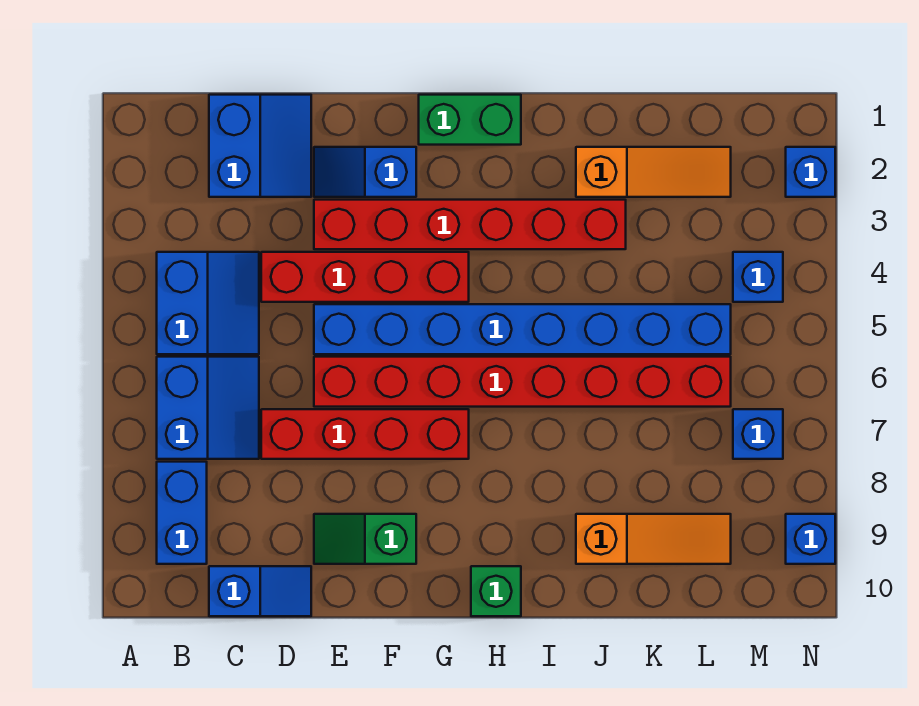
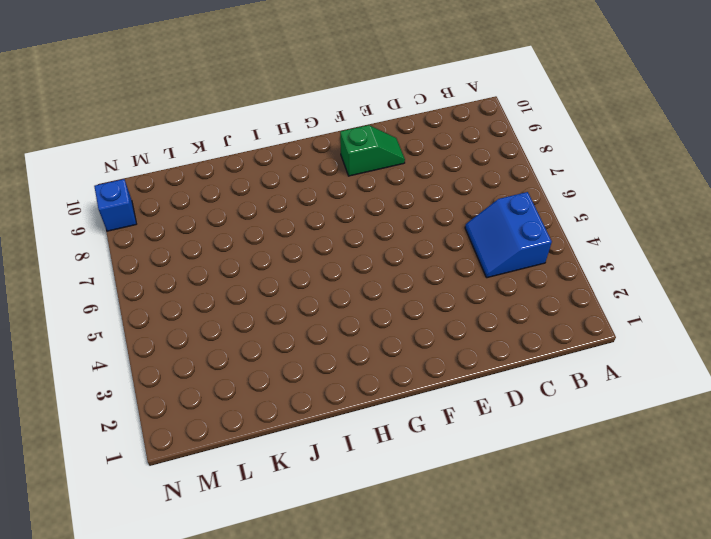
none -> blue slope B6:C7 level 1 top B
none -> blue brick B8:B9 level 1
none -> blue slope C1:D2 level 1 top C

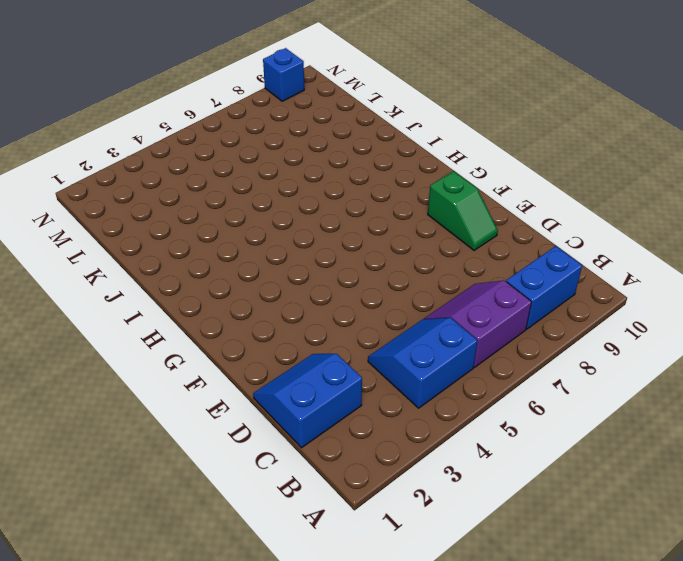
purple slope B6:C7 level 1 top B -> blue slope B6:C7 level 1 top B
none -> blue slope C10:D10 level 1 top C
none -> red brick D4:G4 level 1
none -> red brick D7:G7 level 1

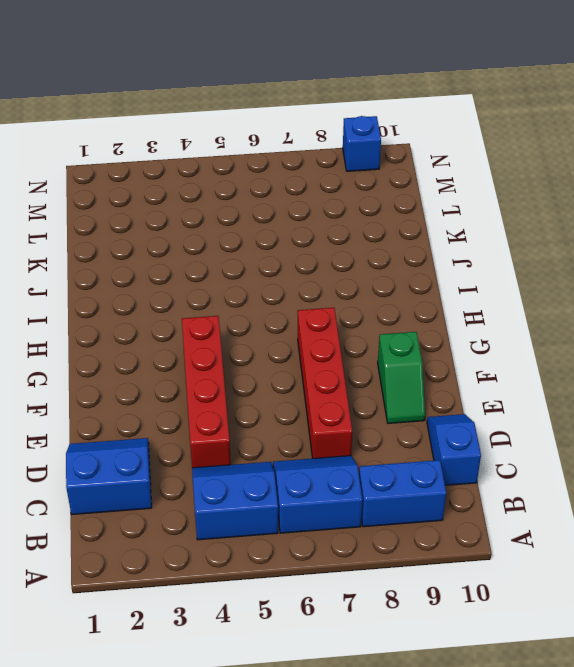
none -> blue slope E2:F2 level 1 top F
none -> red brick E3:J3 level 1
none -> blue brick E5:L5 level 1

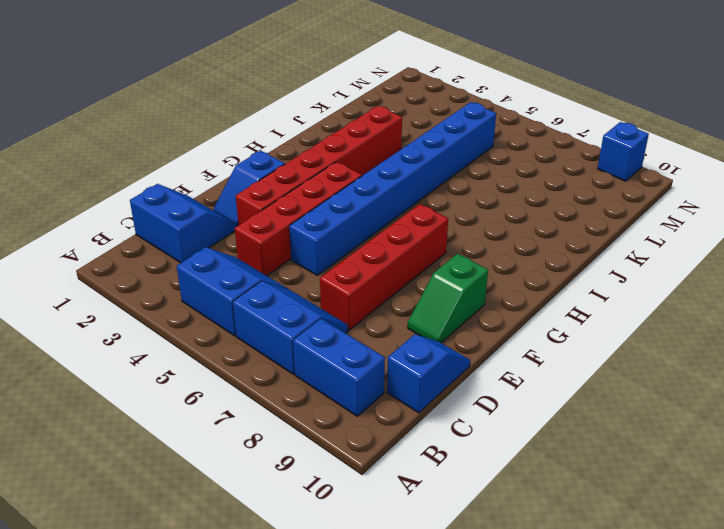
none -> red brick E6:L6 level 1
none -> green brick G1:H1 level 1
none -> green brick H10 level 1

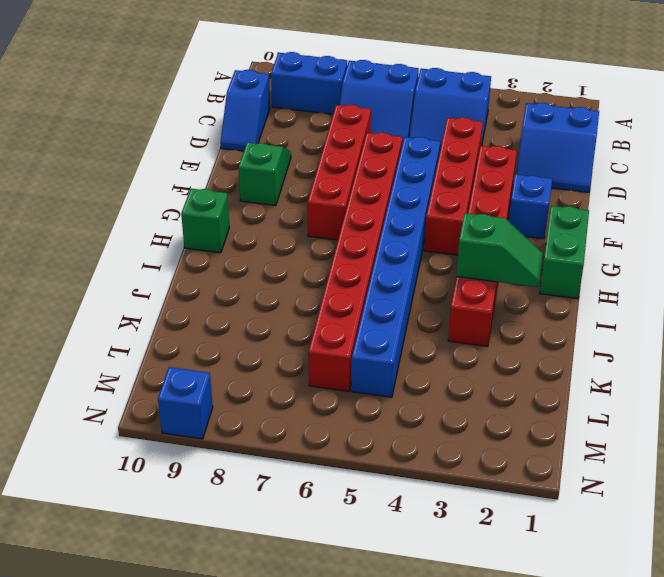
green slope I2:I3 level 2 top 3 -> none
none -> orange slope J2:L2 level 1 top J
none -> orange slope J9:L9 level 1 top J
none -> blue brick M4 level 1

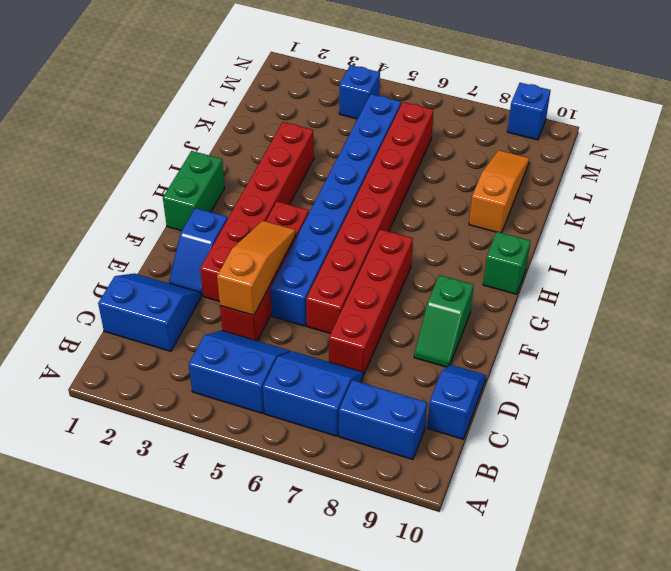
orange slope D4:F4 level 2 top D -> orange slope J2:L2 level 1 top J
none -> blue brick M7 level 1
none -> blue brick N2 level 1

